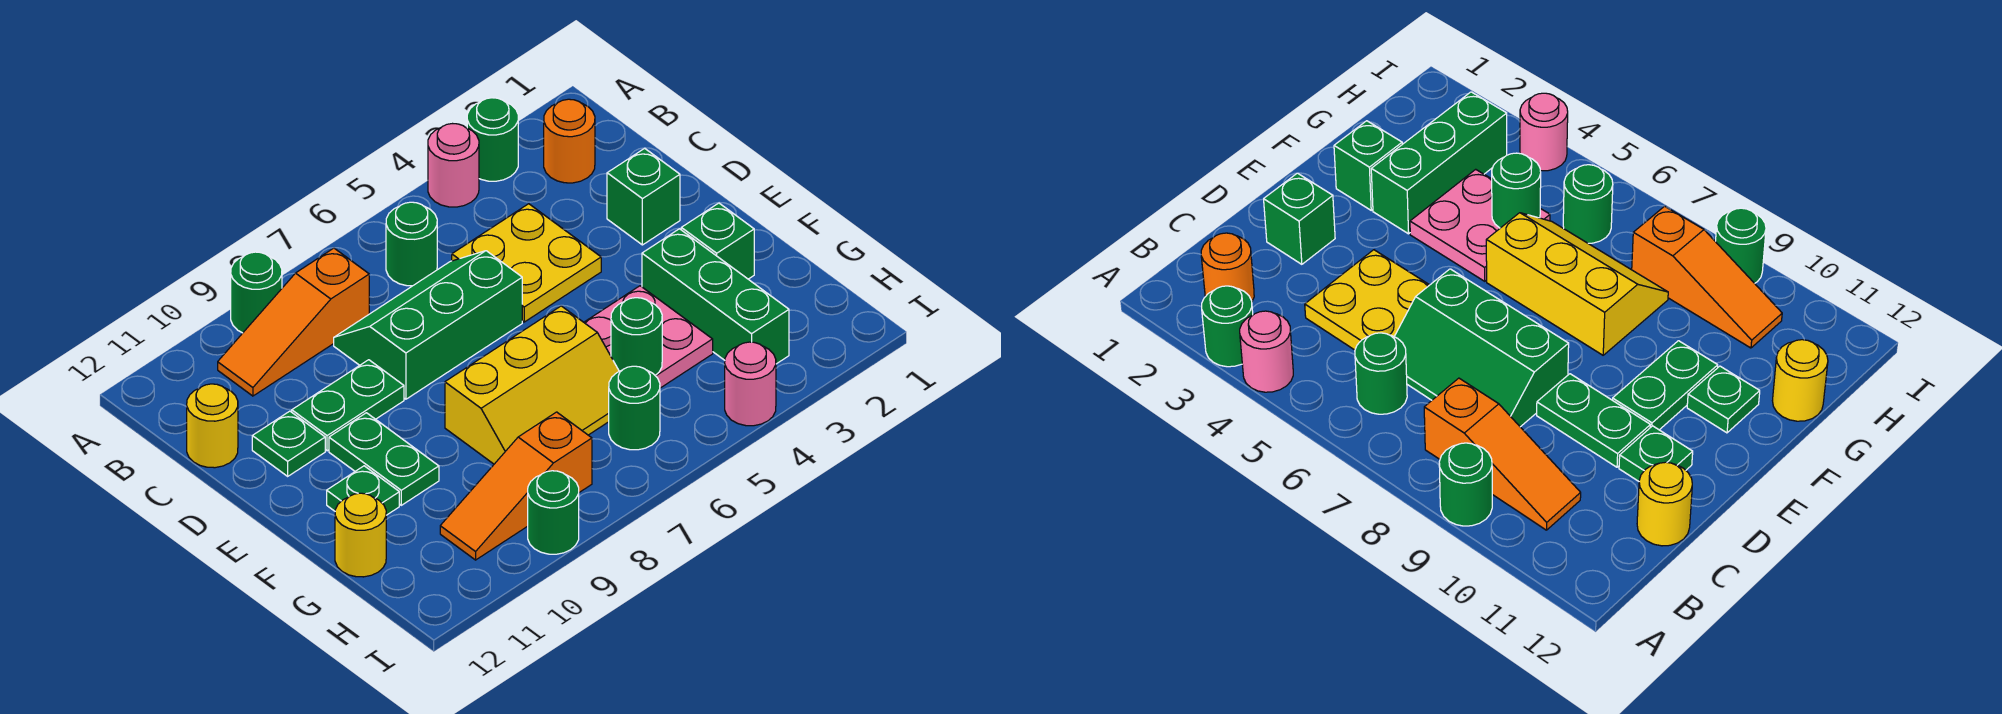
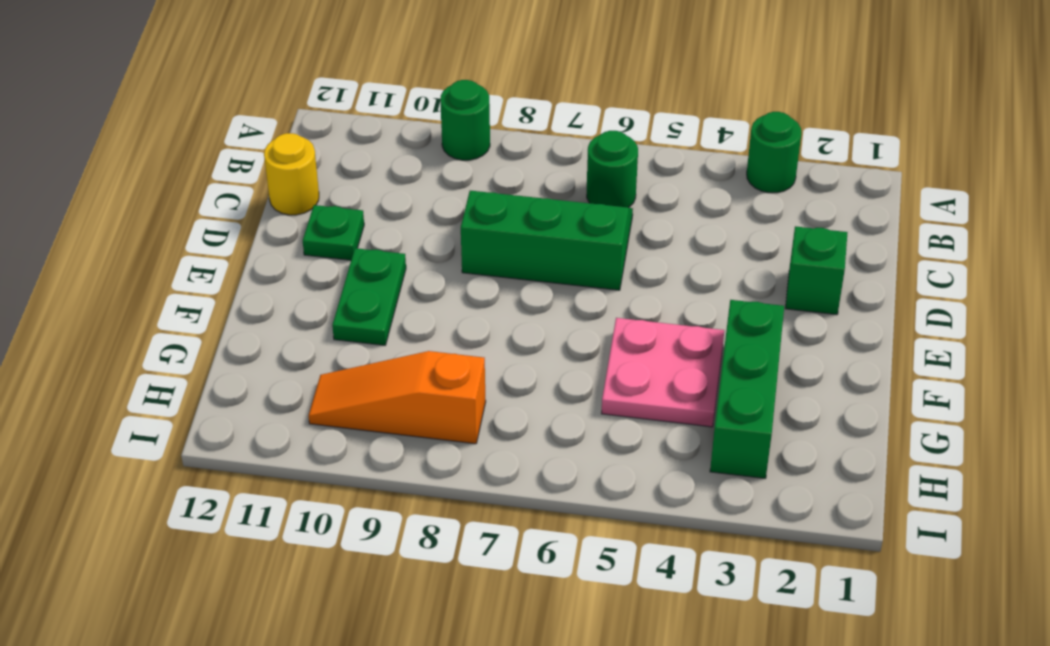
none -> pink round brick A4 level 1
none -> orange round brick B2 level 1
none -> orange slope B8:B10 level 1 top 8

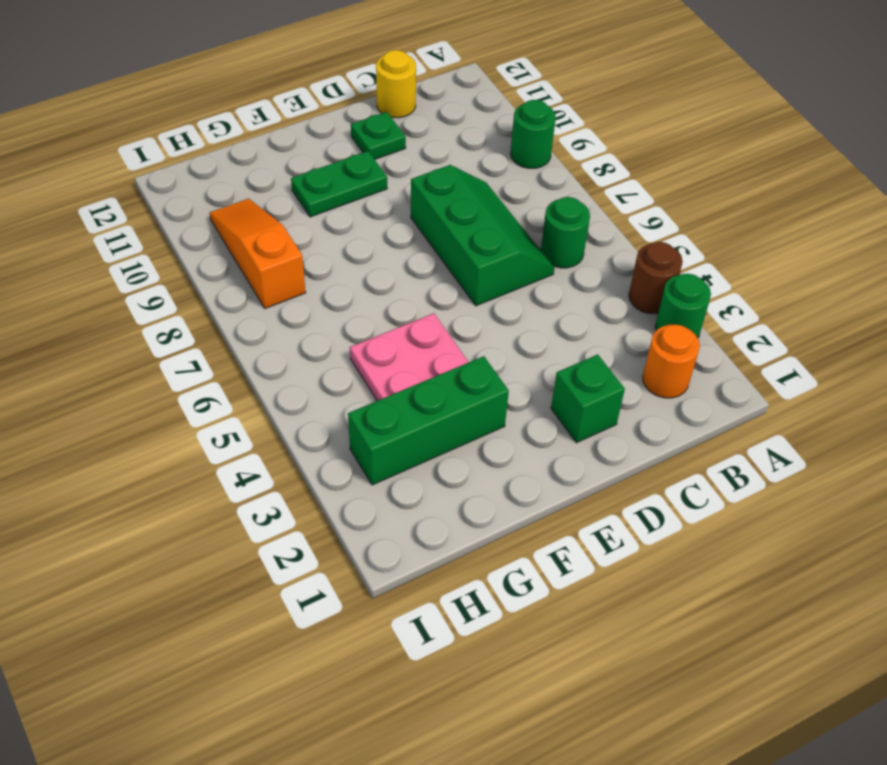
brown round brick A4 level 1 -> pink round brick A4 level 1
none -> orange slope B8:B10 level 1 top 8
none -> yellow plate C4:D5 level 1
none -> green plate D9:D10 level 1

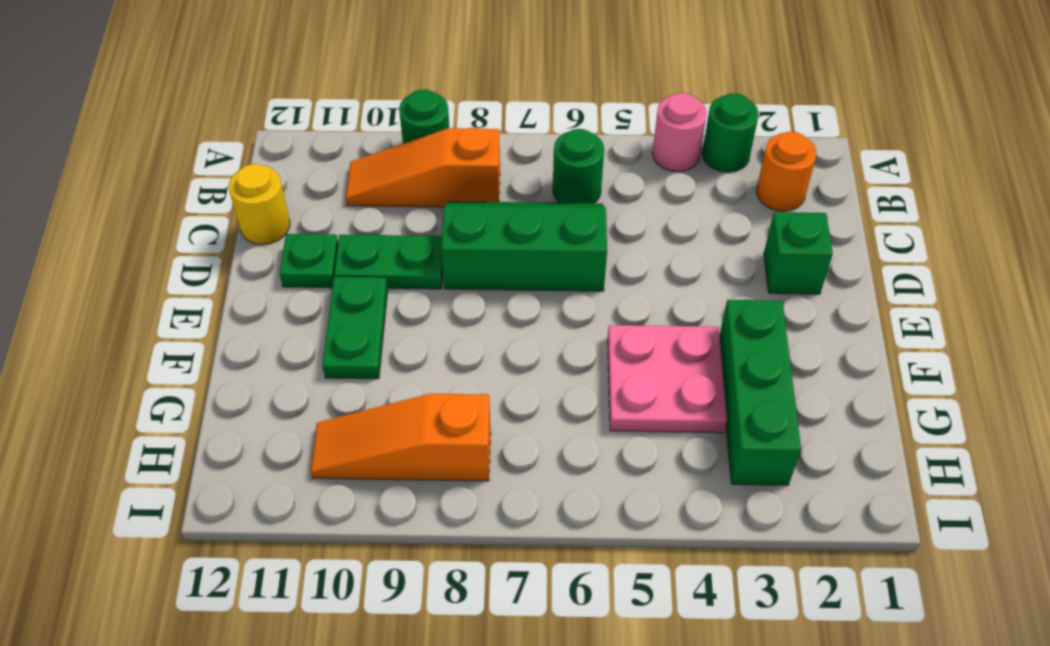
none -> yellow plate C4:D5 level 1
none -> green brick F2 level 1
none -> yellow slope F6:G8 level 1 top F

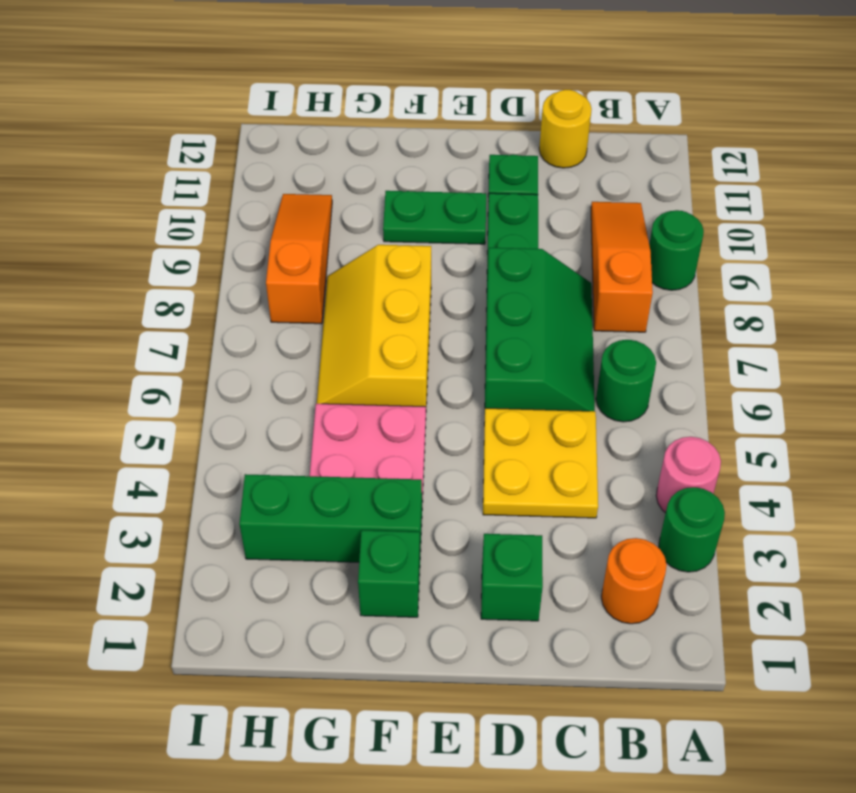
none -> green plate F11 level 1
none -> yellow round brick G12 level 1
none -> green round brick H6 level 1

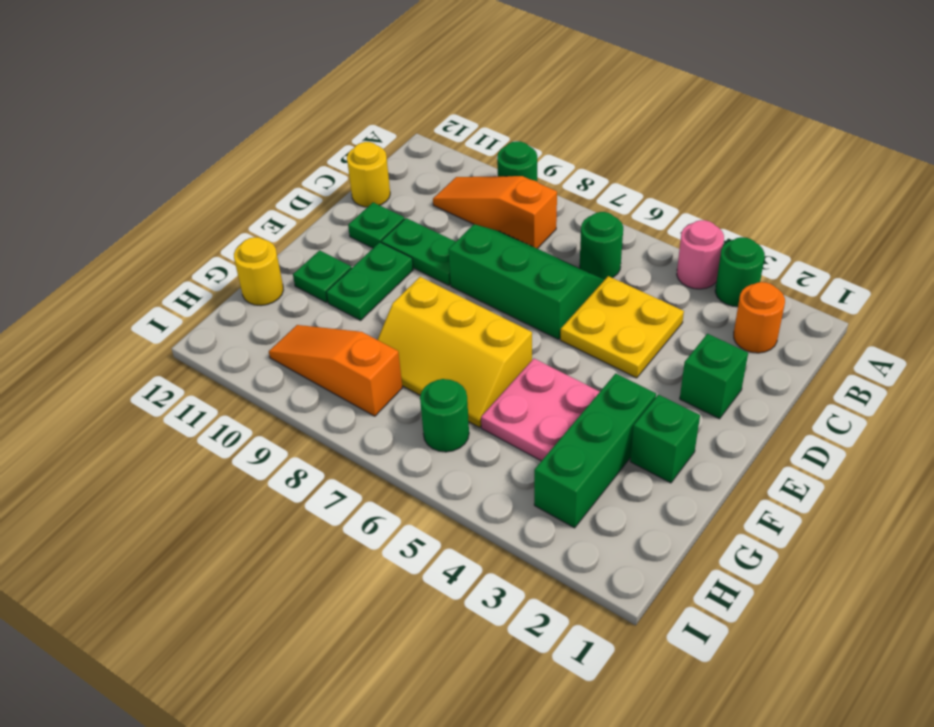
none -> pink round brick I4 level 1
none -> green round brick I9 level 1
none -> green round brick G5 level 2

